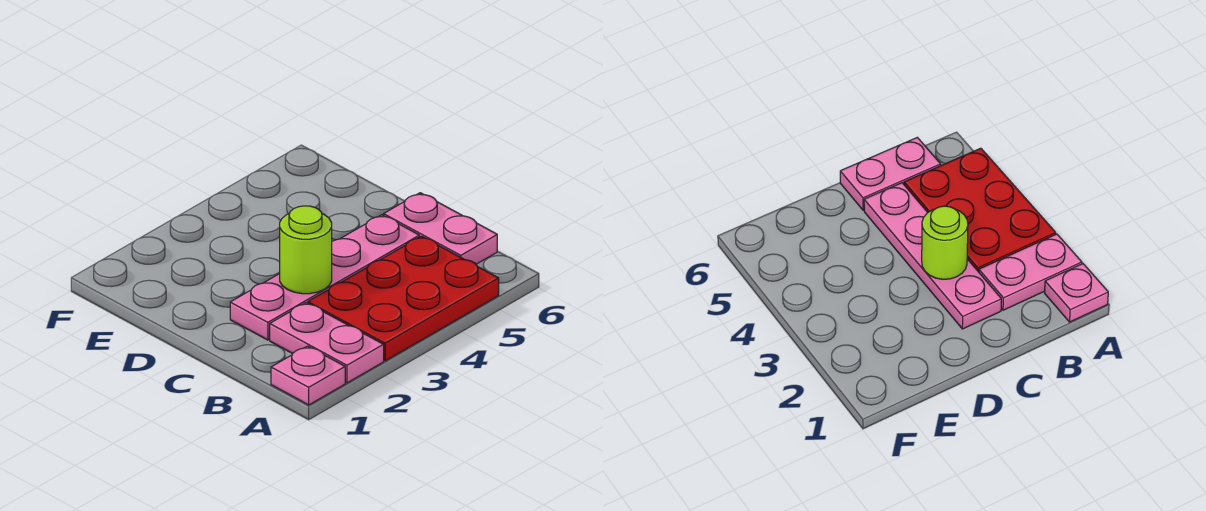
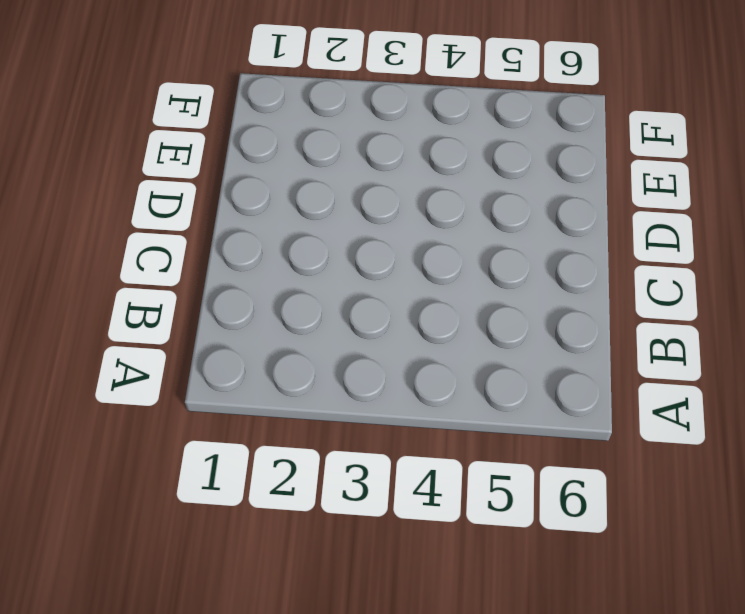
none -> pink plate A1 level 1
none -> pink plate A2:B2 level 1

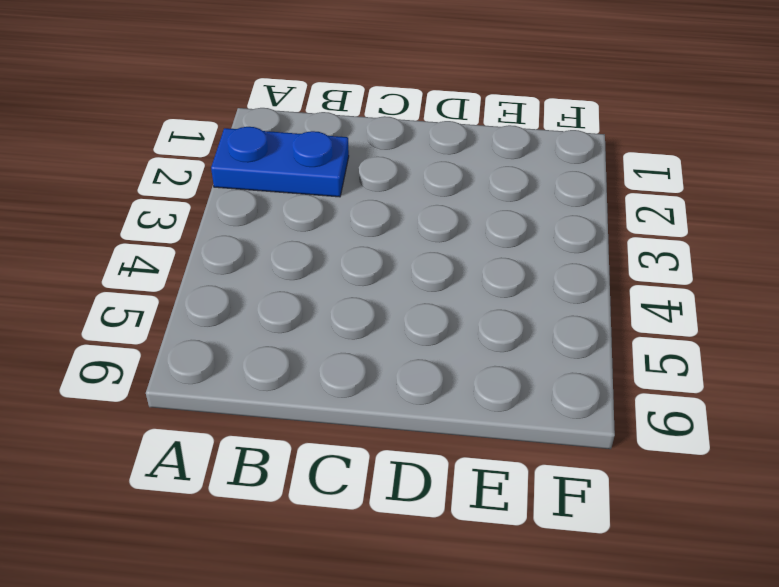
blue plate A2:B2 level 1 -> pink plate A2:B2 level 1
none -> pink plate A1 level 1
none -> red plate A3:B5 level 1

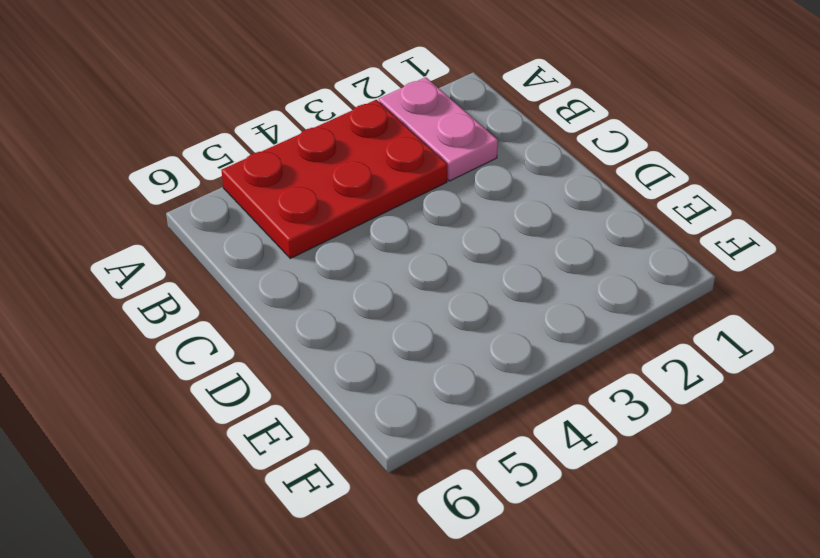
none -> pink plate A1 level 1
none -> pink plate B6:C6 level 1

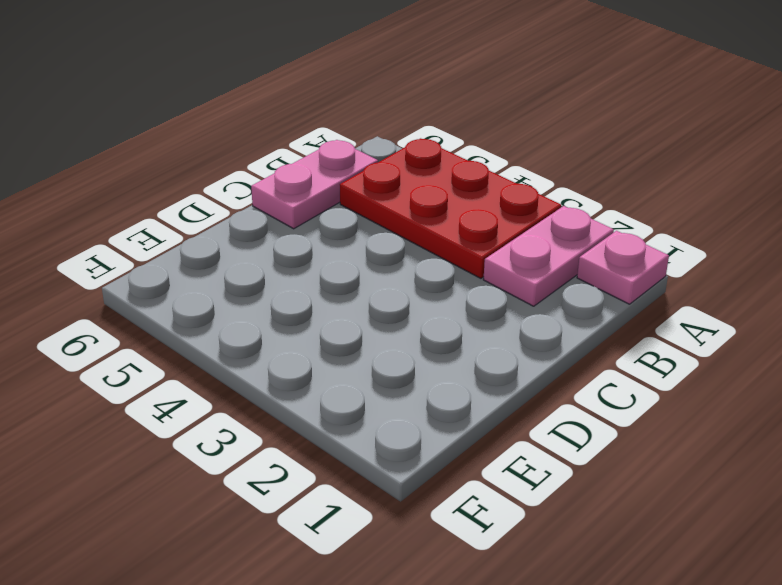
none -> pink plate C2:C5 level 1
none -> lime round brick C3 level 2

